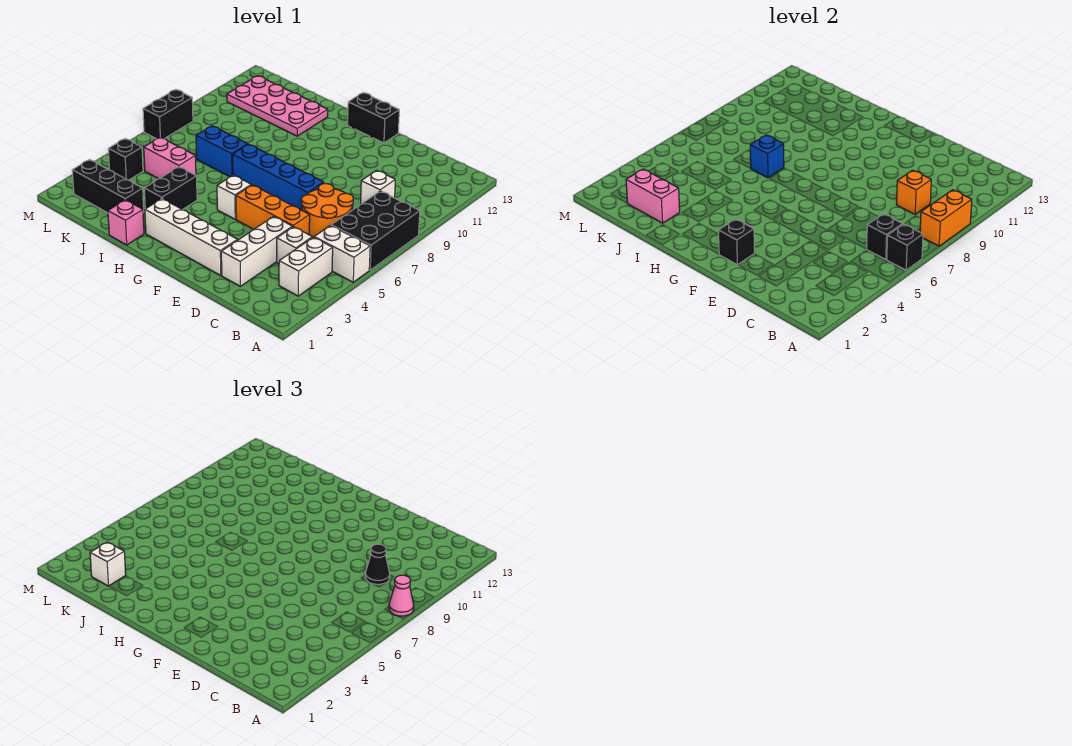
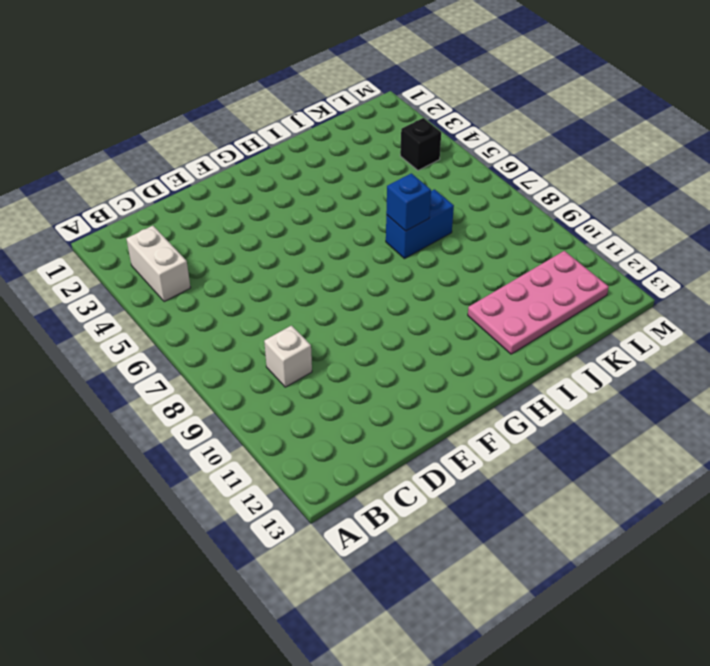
none -> white brick A5:B5 level 1
none -> black brick A6:B8 level 1
none -> white brick C4 level 1
none -> orange round brick C6:D7 level 1

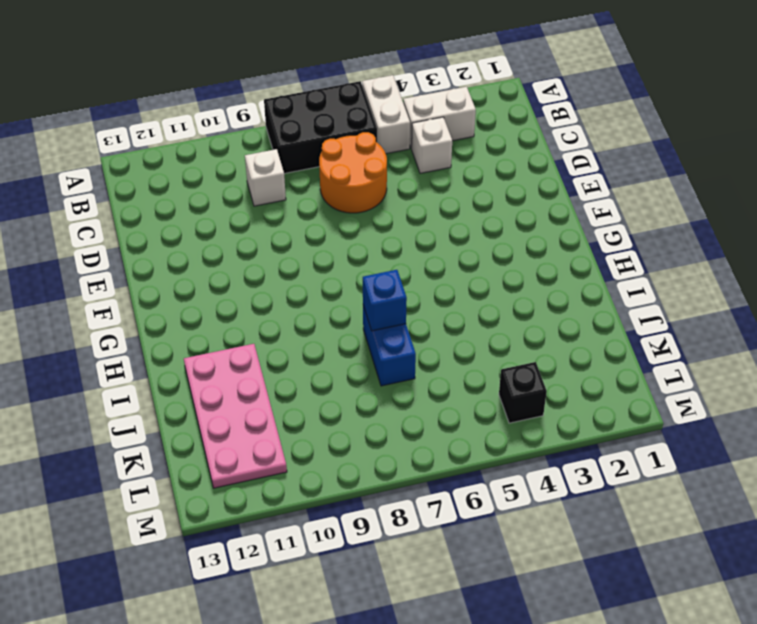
none -> white brick D2:D4 level 1
none -> orange brick D5:F5 level 1
none -> white brick E2:H2 level 1
none -> blue brick E7:H7 level 1

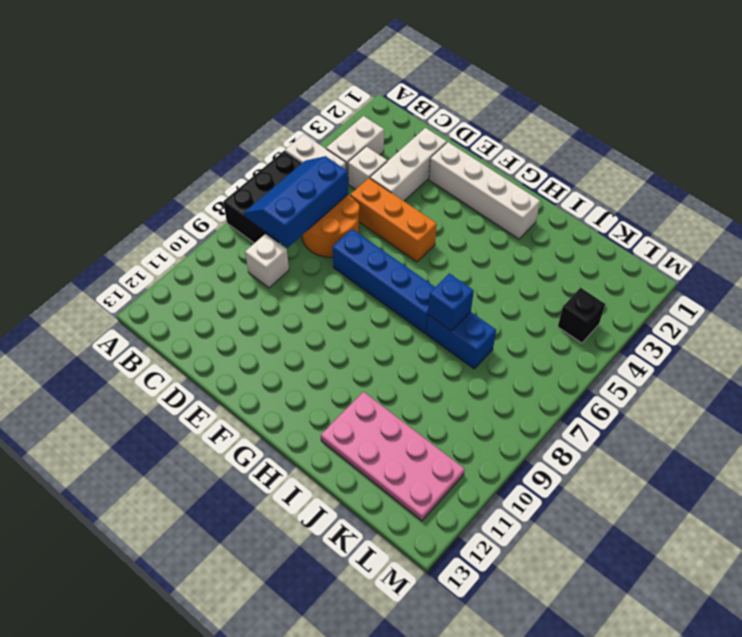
blue slope B6:C8 level 2 top C -> black brick B6 level 2
none -> black brick F13:G13 level 1
none -> white brick G5 level 1
none -> pink brick I1 level 1
none -> black brick I3:I4 level 1

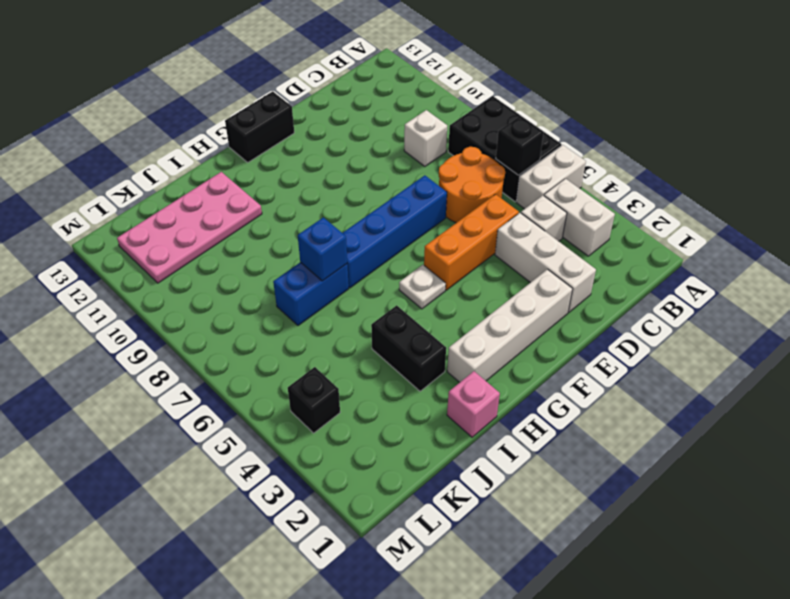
white plate G5 level 1 -> white brick G5 level 1
none -> black brick J2:L2 level 1
none -> pink brick J5:K5 level 1
none -> black brick M7:M8 level 1
none -> black brick A6 level 2

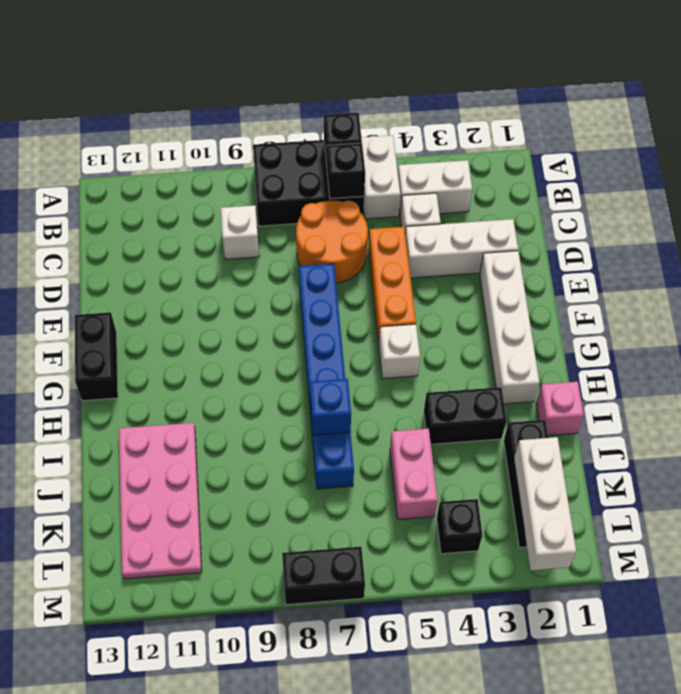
white brick K2:M2 level 2 -> pink brick J2:K2 level 2
none -> orange brick A8:A9 level 2
none -> orange brick C9 level 2
none -> black brick F2 level 2
none -> pink cone A8 level 3

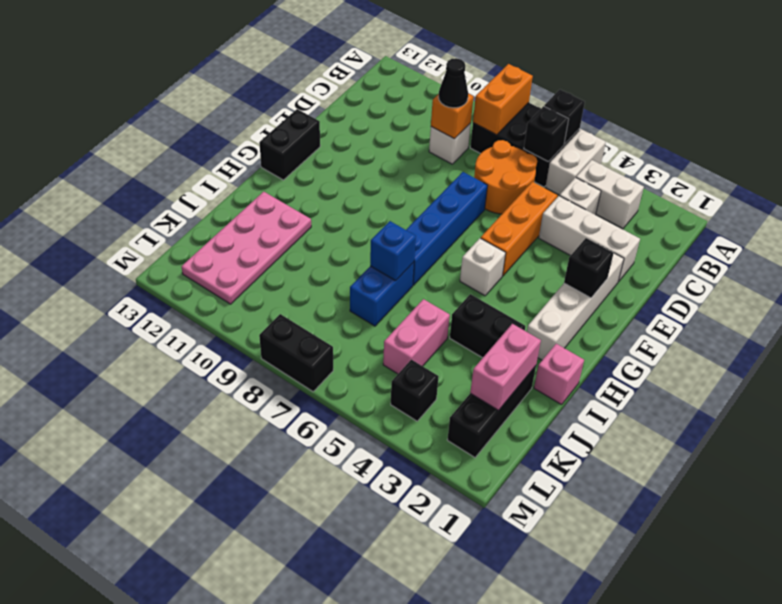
orange brick A8:B8 level 2 -> orange brick A8:A9 level 2
none -> pink cone A8 level 3
none -> white brick K2 level 3

